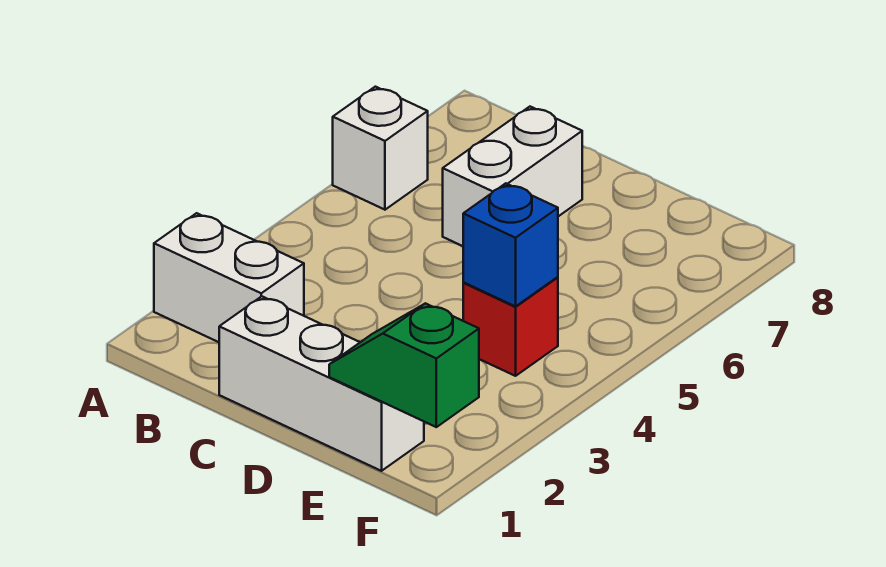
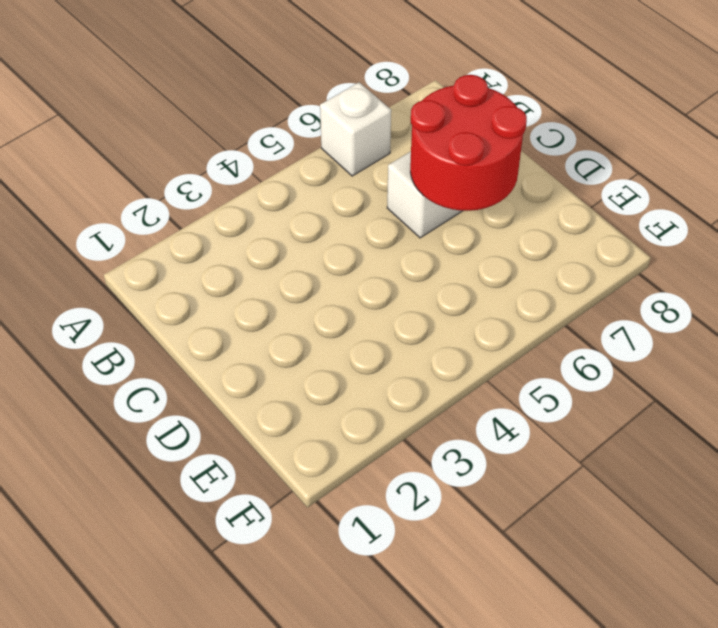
red round brick C6:D7 level 2 -> none
none -> white brick A2:B2 level 1
none -> white brick C1:E1 level 1

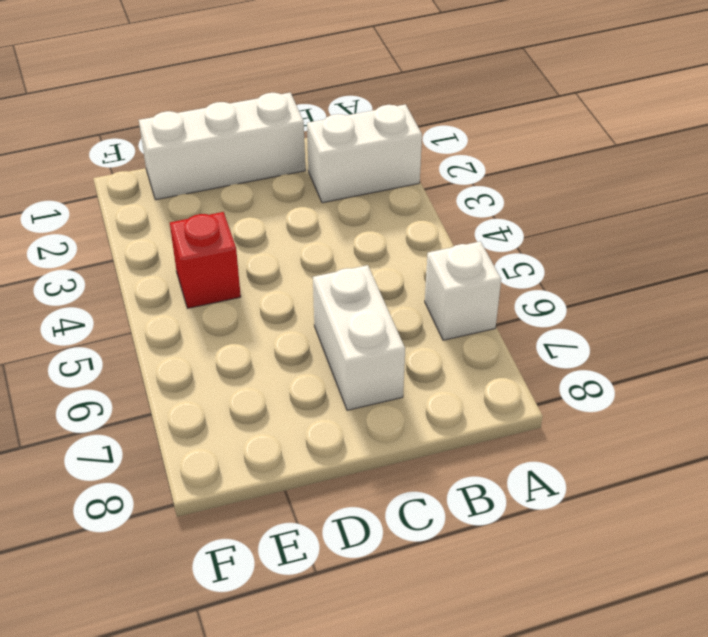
none -> green slope E1:F1 level 2 top F
none -> blue brick E4 level 2

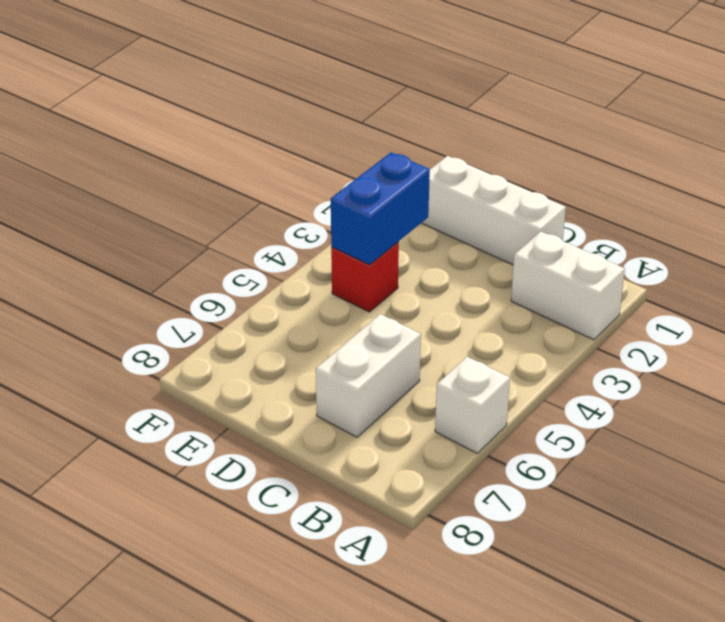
blue brick E3:E4 level 2 -> blue brick E4 level 2
none -> green slope E1:F1 level 2 top F

